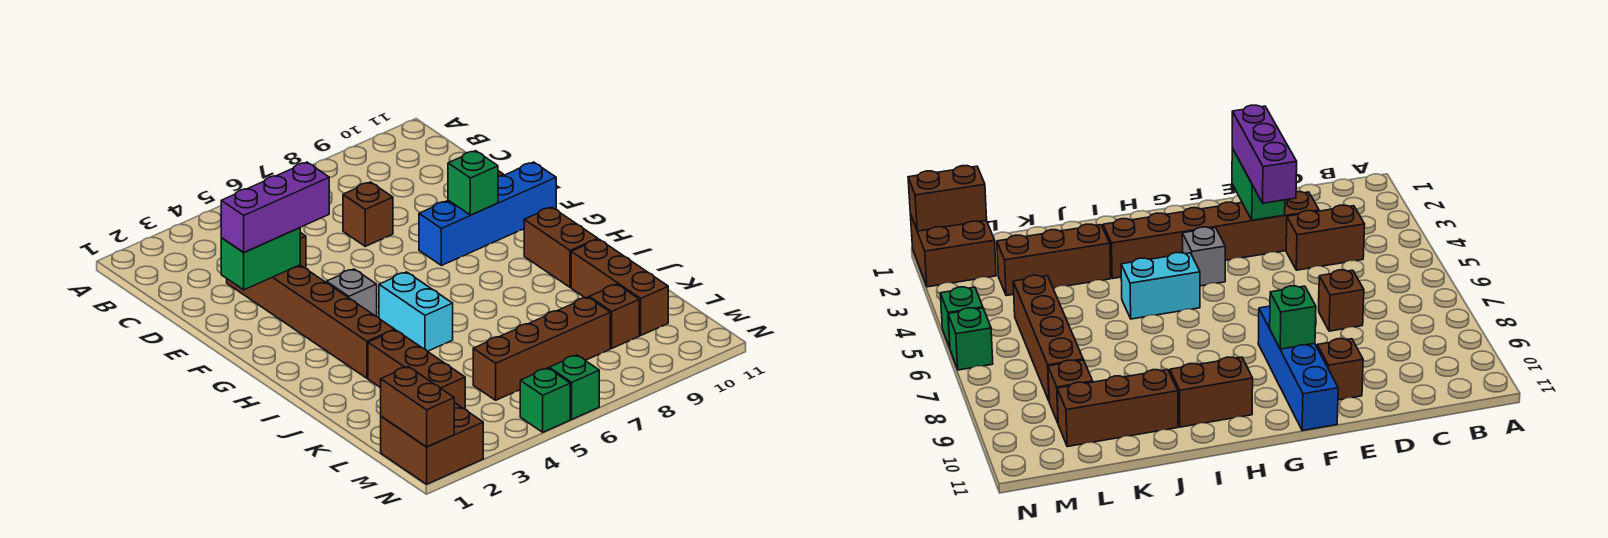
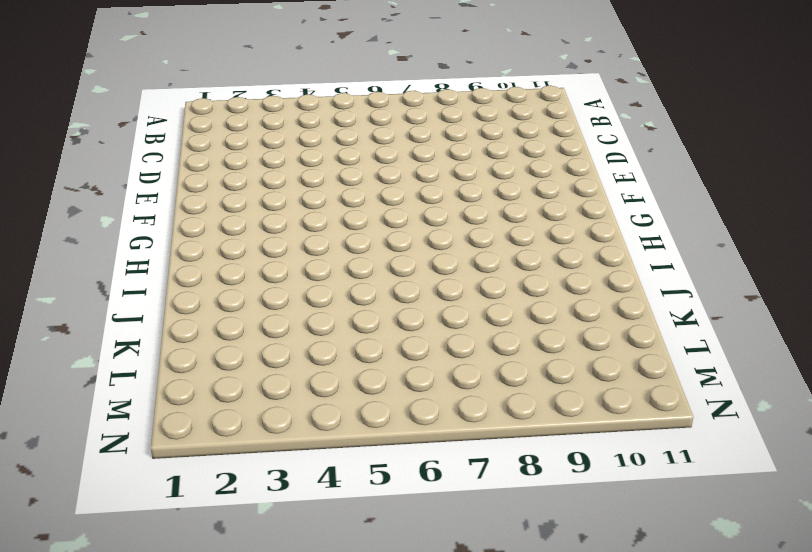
none -> brown brick C4:D4 level 1
none -> brown brick D3:I3 level 1
none -> brown brick D7 level 1

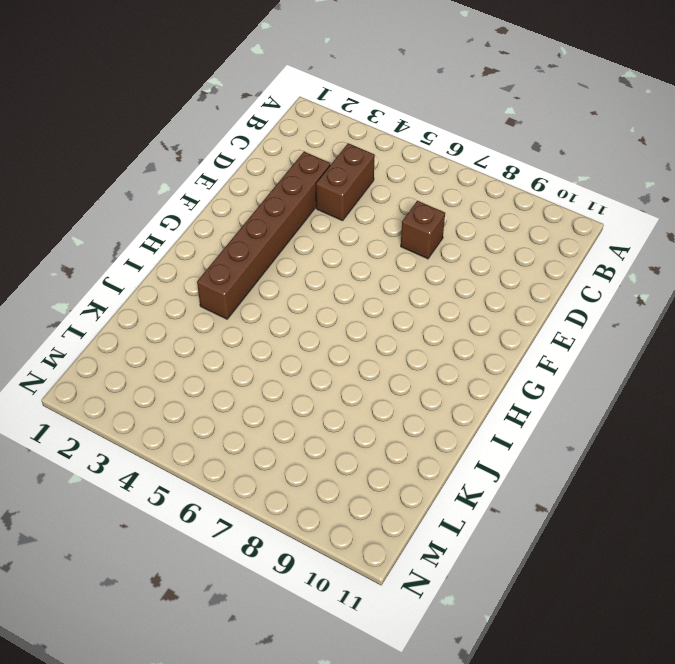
none -> brown brick E10 level 1
none -> blue brick F8:F11 level 1
none -> grey brick G4 level 1

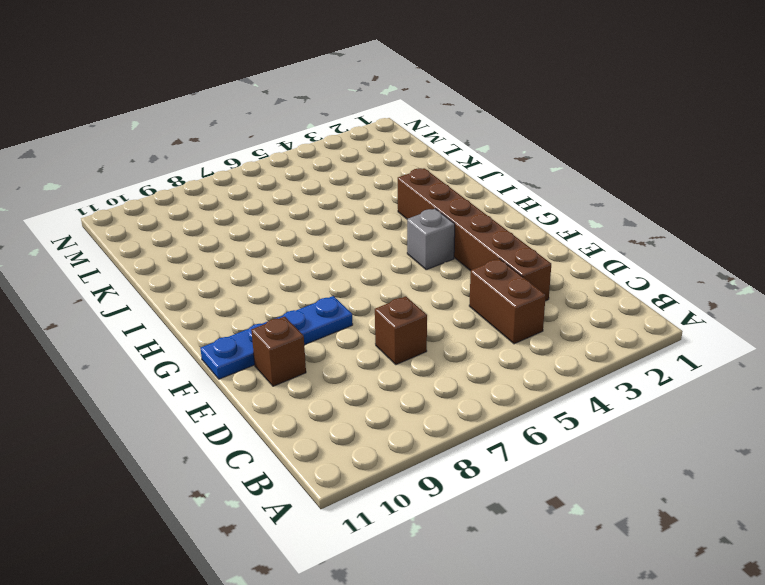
blue plate F8:F11 level 1 -> blue brick F8:F11 level 1
none -> cyan brick H5:I5 level 1
none -> brown brick H10:I10 level 1
none -> brown brick J3:L3 level 1

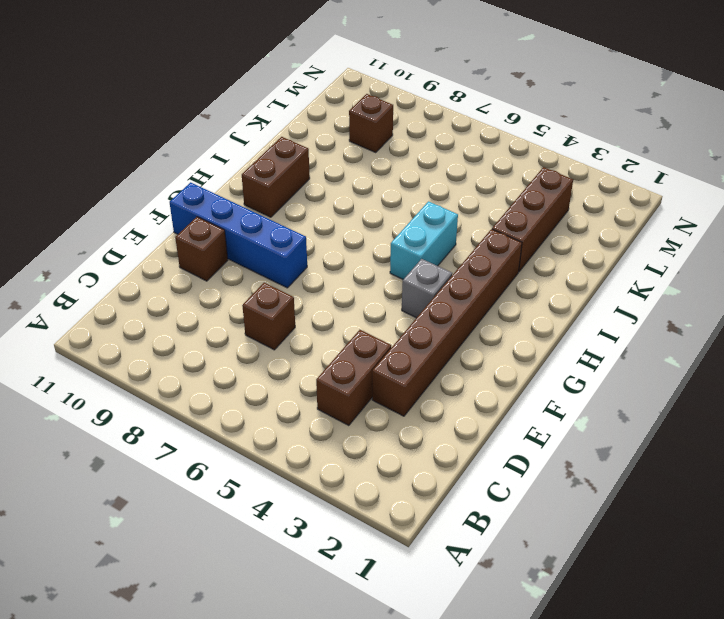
none -> brown brick J10:L10 level 1
none -> brown brick L5:L8 level 1
none -> brown brick M1:N2 level 1

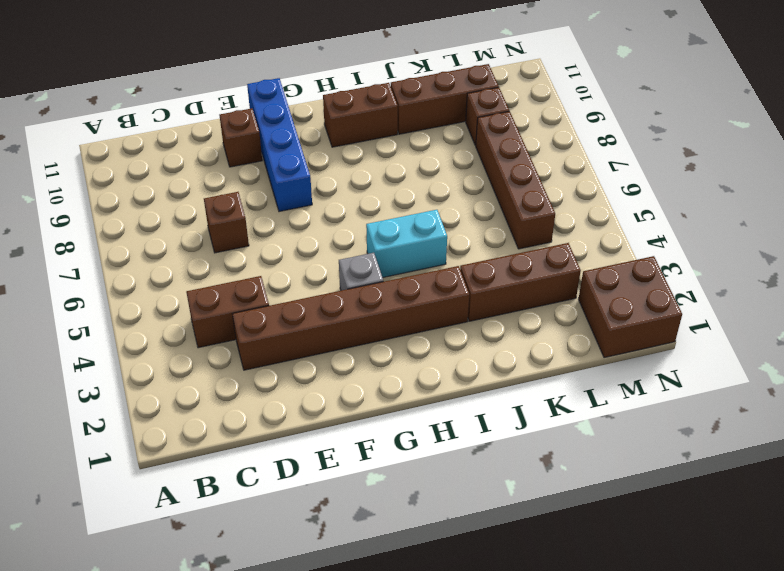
none -> green brick N5 level 1
none -> green brick N6 level 1
none -> green brick E2:E3 level 2

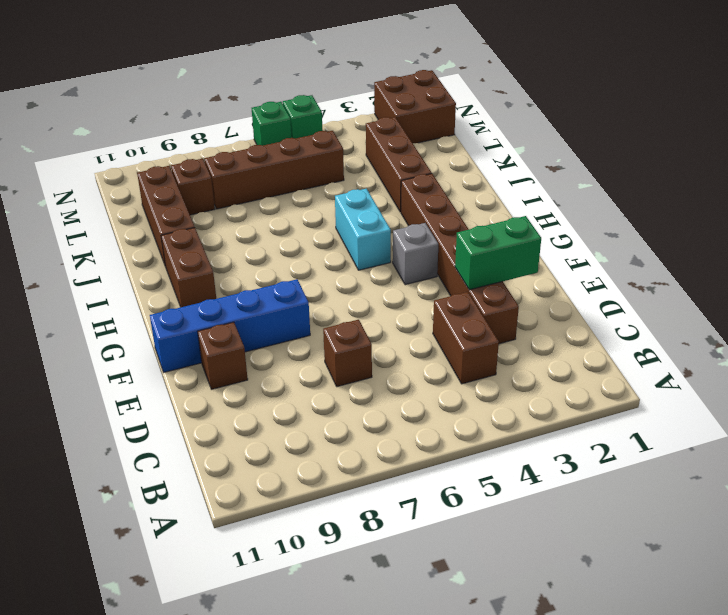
none -> green brick F9 level 2
none -> brown brick M1:N1 level 2
none -> purple brick E2:E4 level 3

